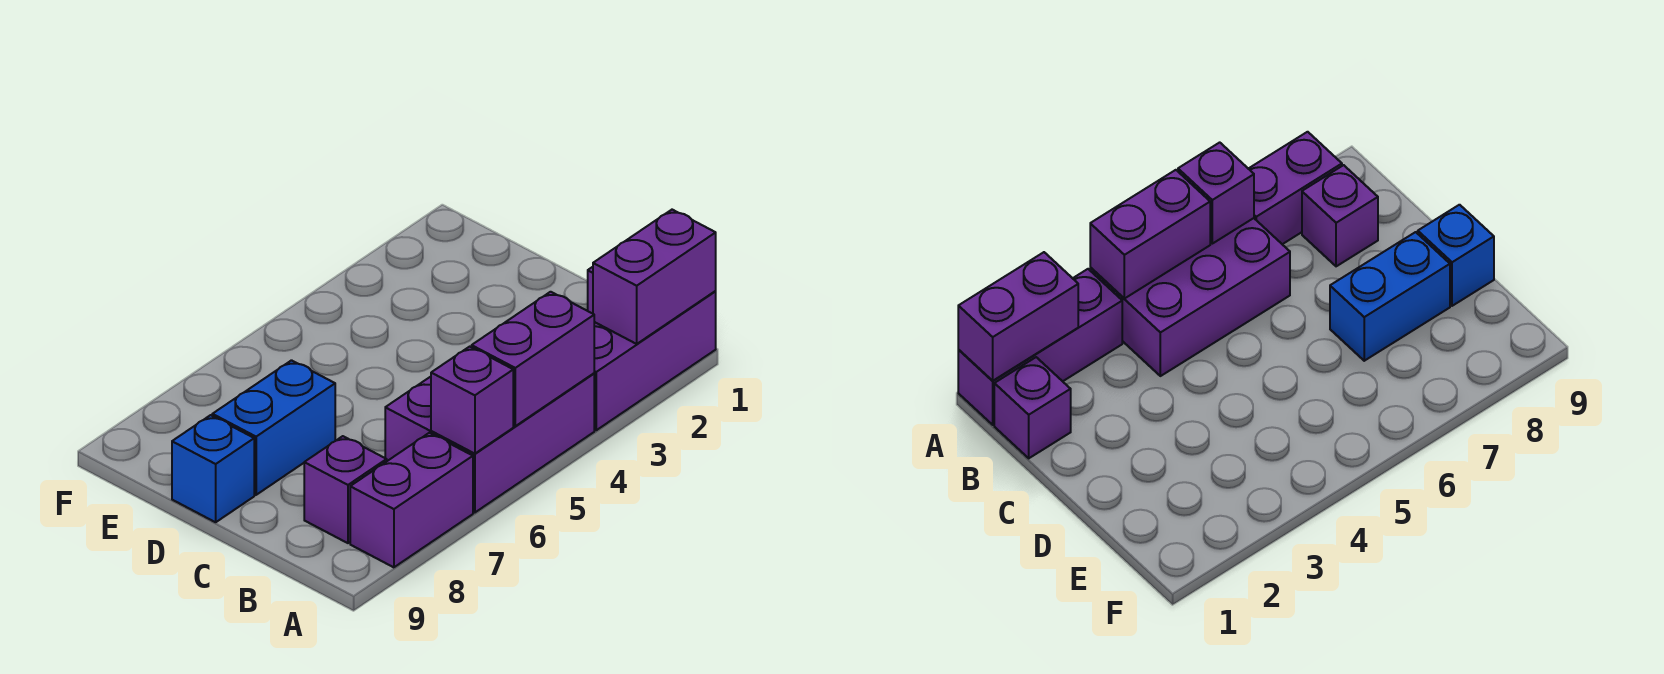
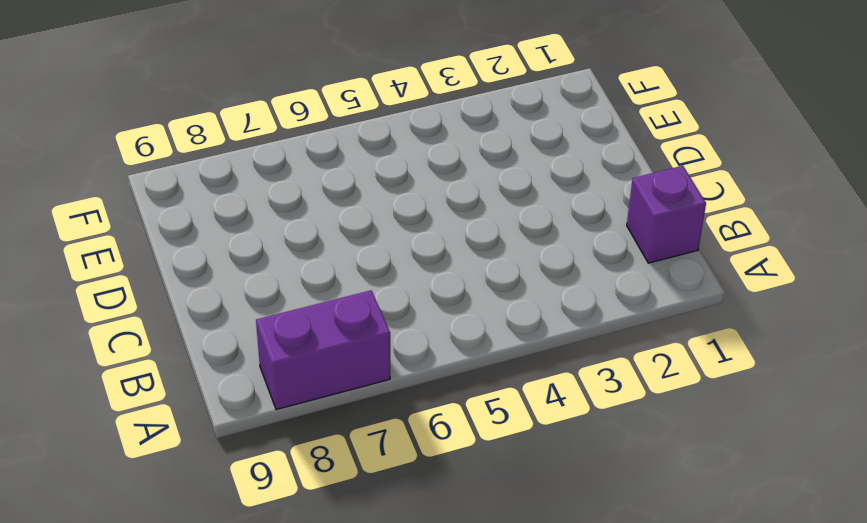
none -> purple brick A1:A3 level 1
none -> purple brick A4:B6 level 1

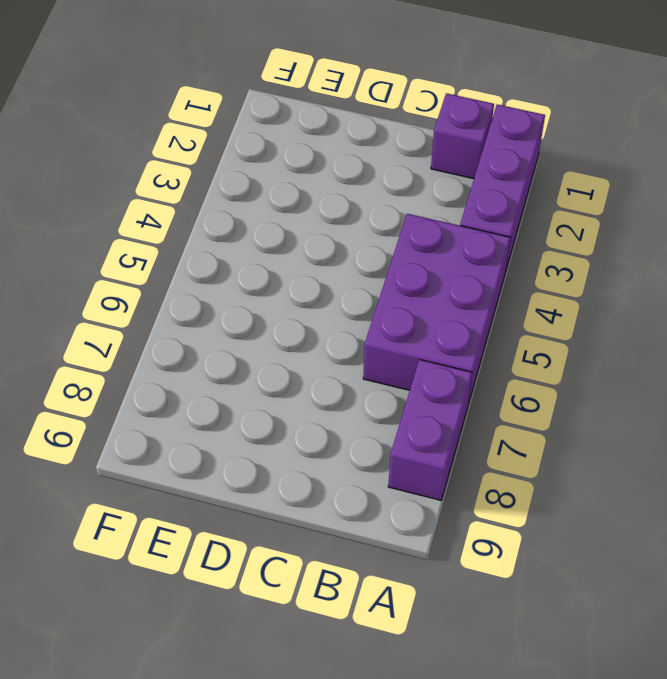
none -> purple brick B8 level 1
none -> blue brick D7:D8 level 1

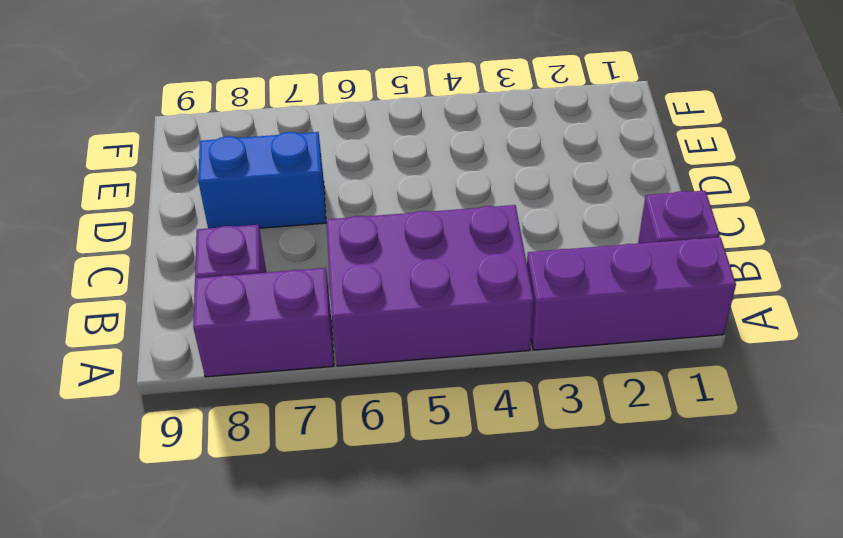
none -> blue brick D9 level 1
none -> purple brick A1:A2 level 2

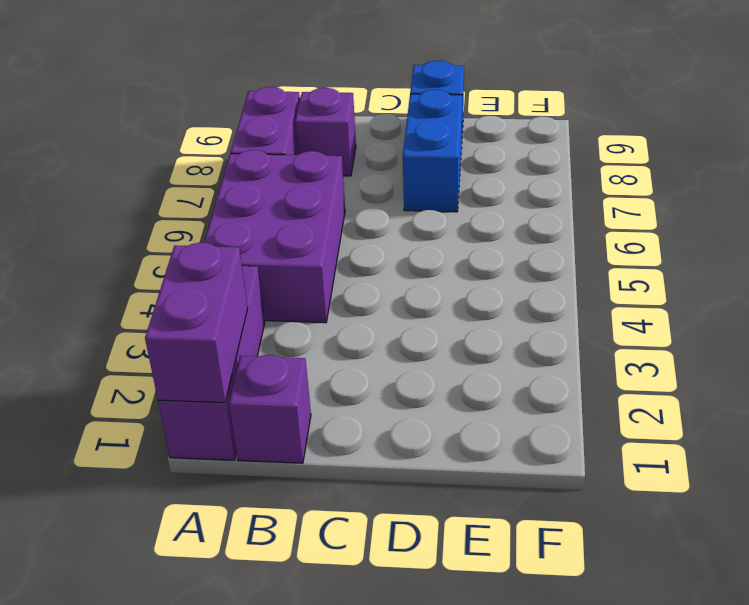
none -> purple brick A4:A5 level 2
none -> purple brick A6 level 2

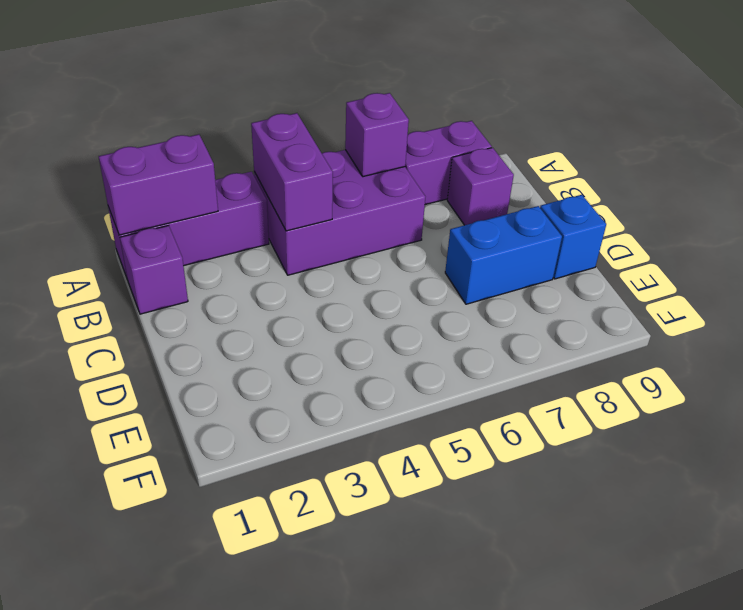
purple brick A4:B4 level 2 -> purple brick A4:A5 level 2

